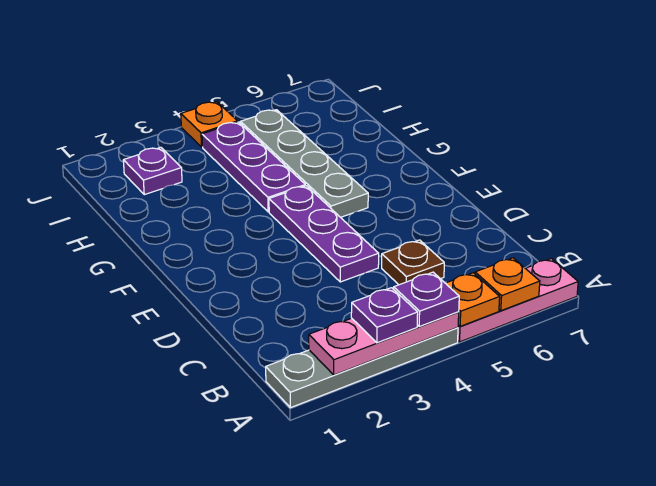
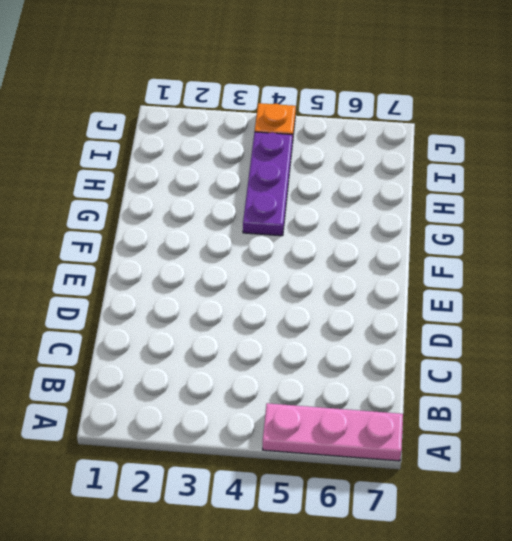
none -> grey plate A1:A4 level 1
none -> brown plate C5 level 1
none -> purple plate D4:F4 level 1

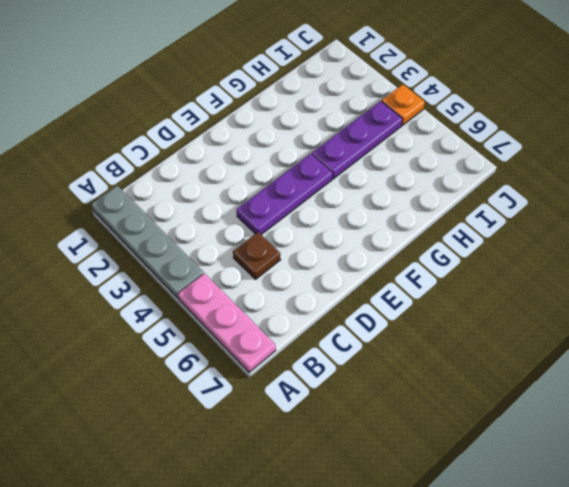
none -> grey plate F5:I5 level 1
none -> purple plate I2 level 1
none -> pink plate A2:A4 level 2

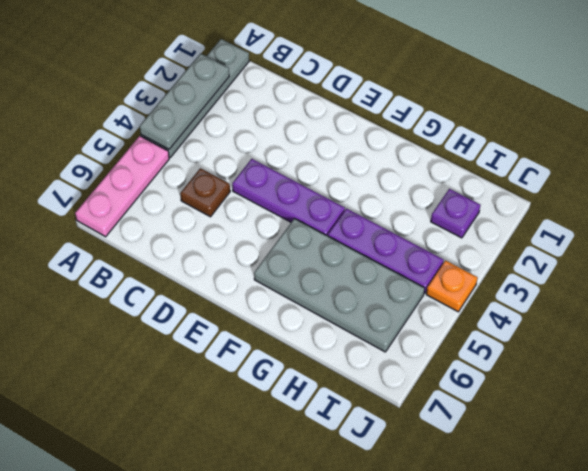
grey plate A2:A4 level 2 -> pink plate A2:A4 level 2
grey plate F5:I6 level 1 -> grey plate F5:I5 level 1
none -> orange plate A5 level 2
none -> orange plate A6 level 2
none -> purple plate A3 level 3

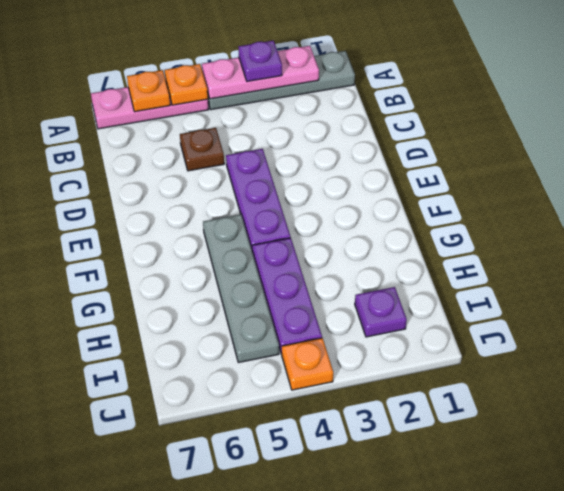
none -> purple plate A4 level 3

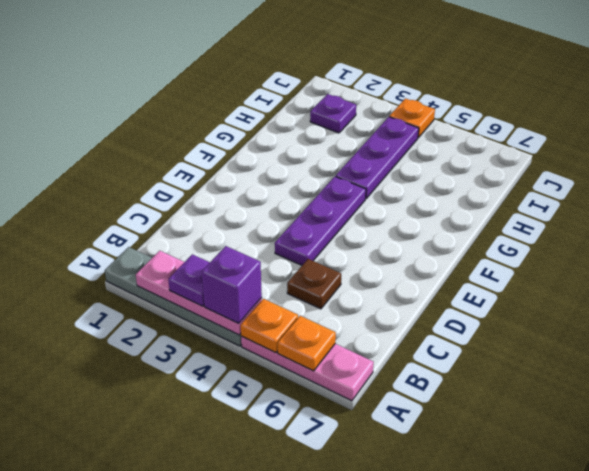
purple brick A4 level 3 -> purple plate A4 level 3
none -> grey plate F5:I5 level 1

